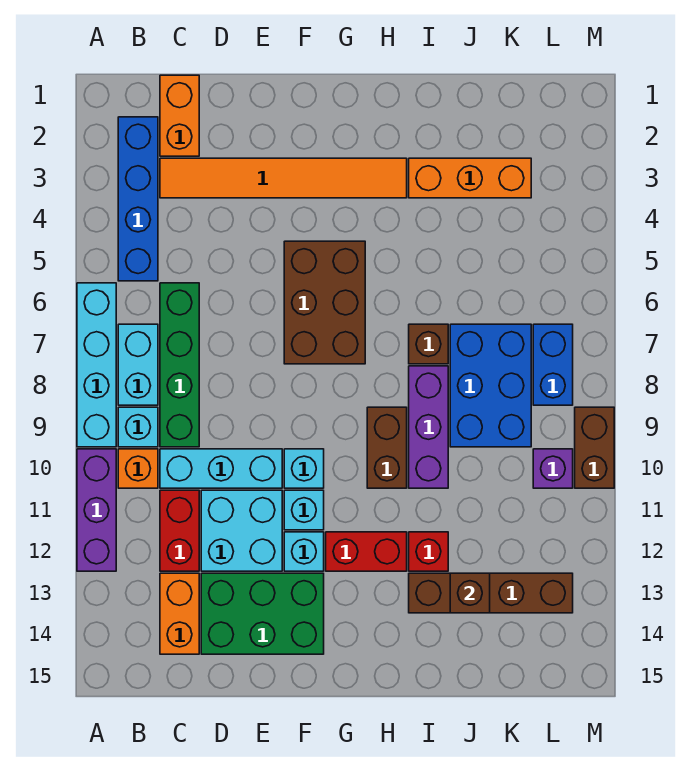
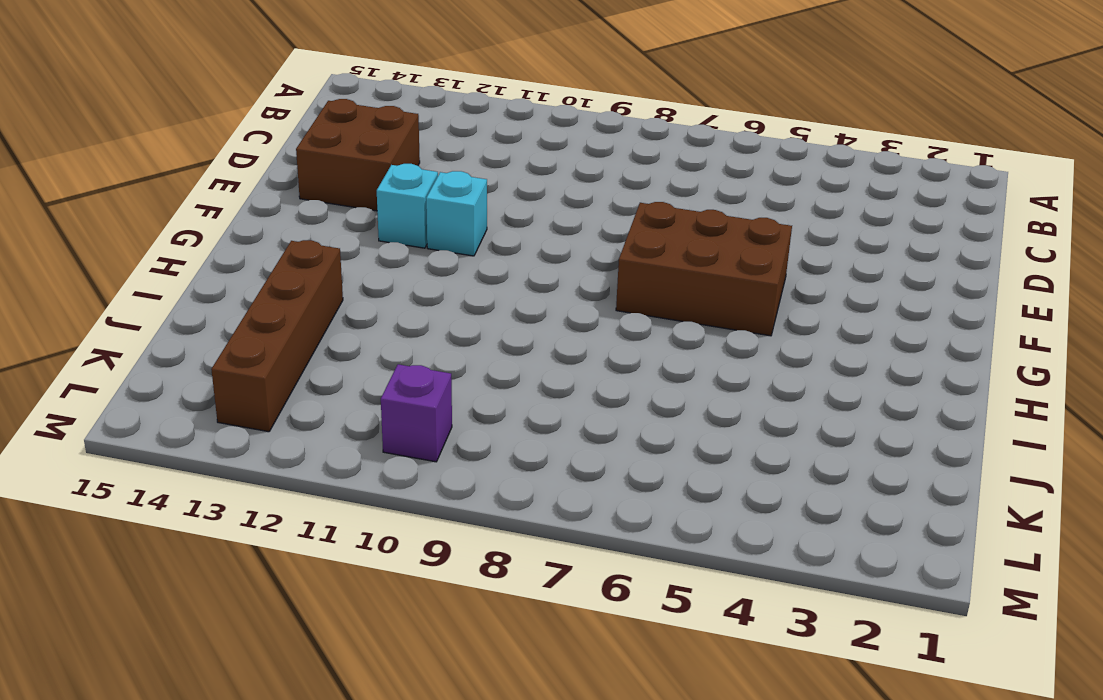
brown brick D13:E14 level 1 -> green brick D13:F14 level 1
none -> cyan brick A6:A9 level 1
none -> purple brick A10:A12 level 1
none -> blue brick B2:B5 level 1
none -> cyan brick B7:B8 level 1

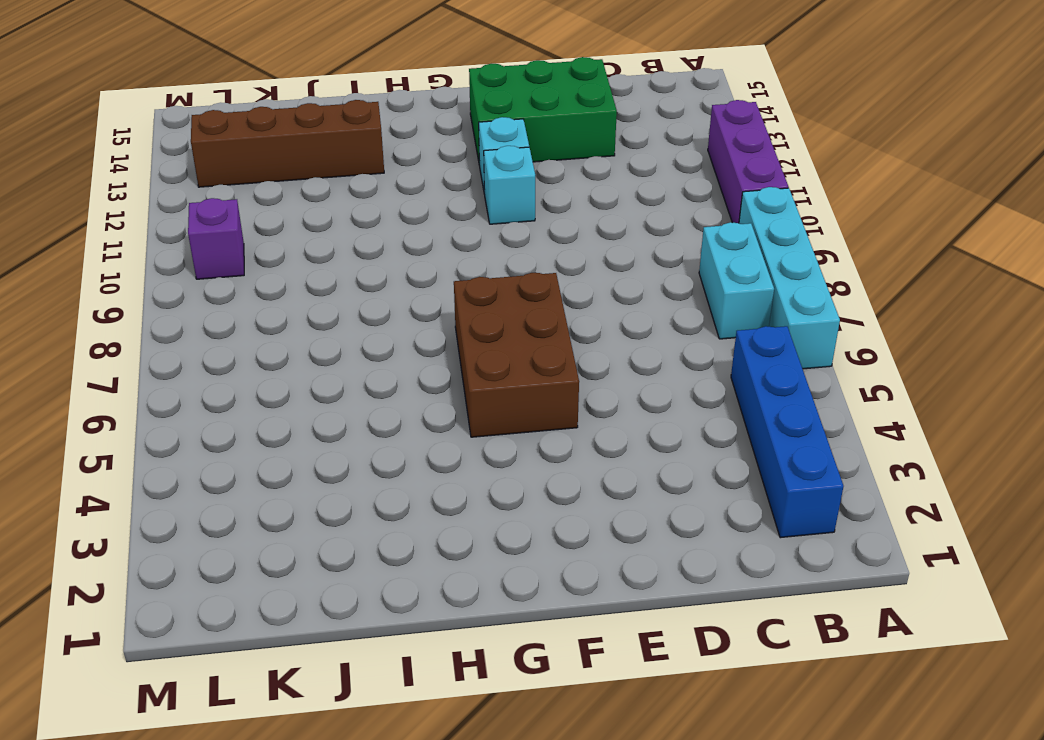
none -> cyan brick B9 level 1
none -> orange brick B10 level 1
none -> orange brick C1:C2 level 1
none -> orange tile C3:H3 level 1

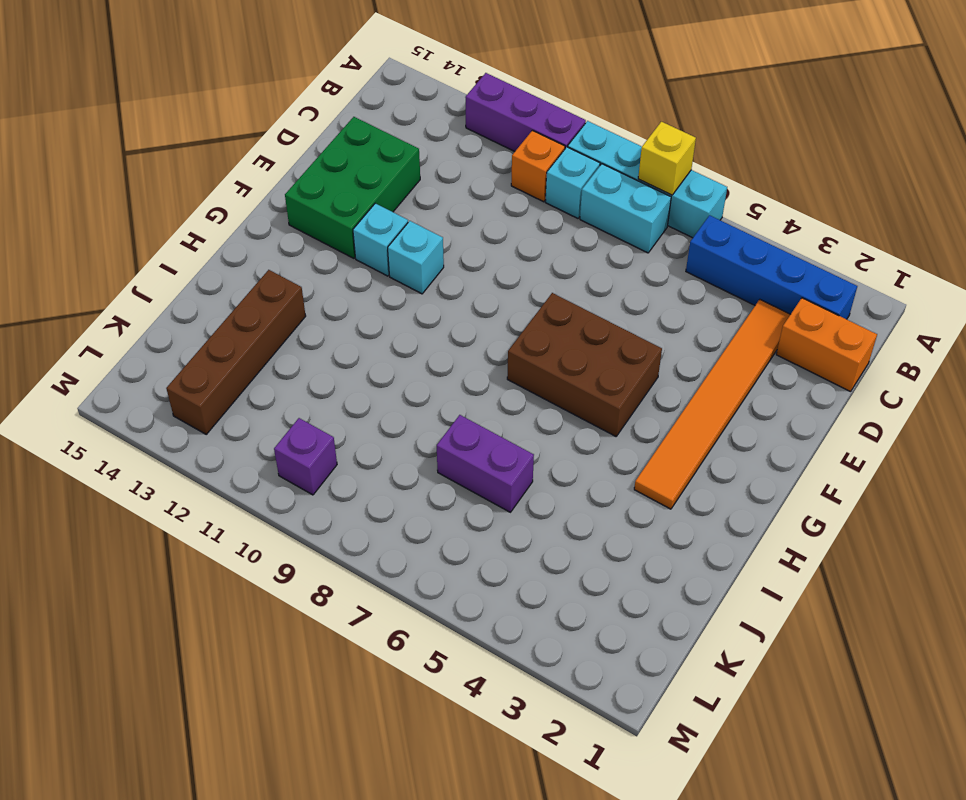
yellow brick A7 level 2 -> none
purple brick J6:J7 level 1 -> blue brick J7:K9 level 1
none -> green brick C6:C9 level 1
none -> cyan brick C10:E10 level 1
none -> red brick C11:C12 level 1
none -> orange brick C13:C14 level 1

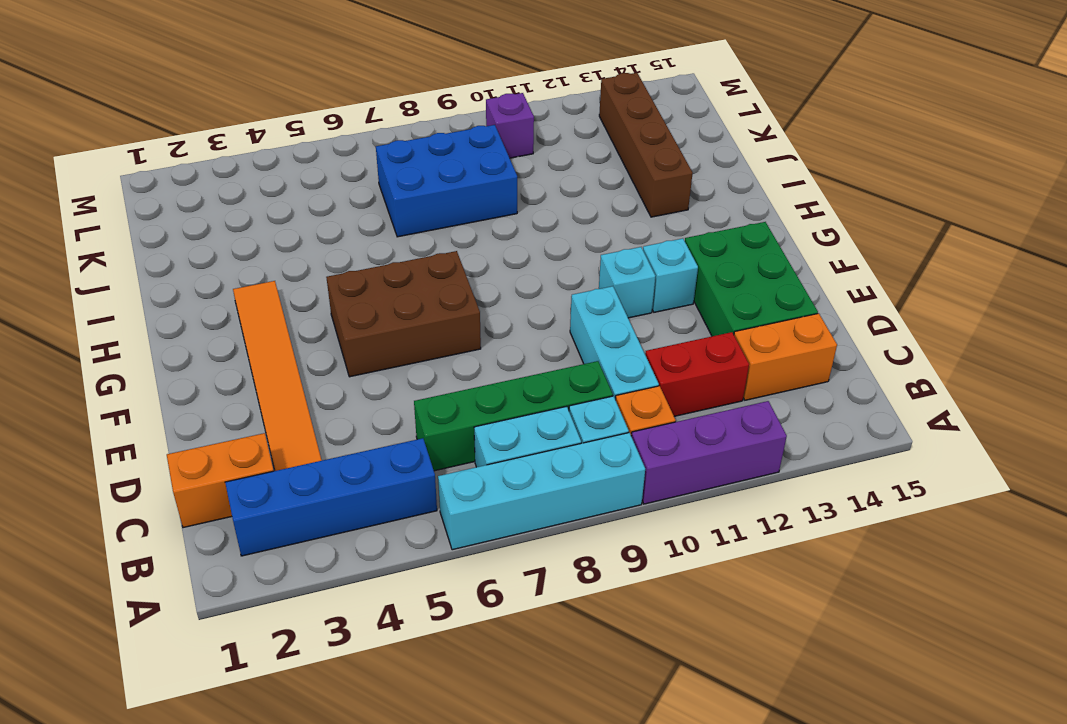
none -> cyan brick D11:E12 level 1
none -> cyan brick F10 level 1
none -> red brick G12:H12 level 1
none -> brown brick H9:H10 level 1

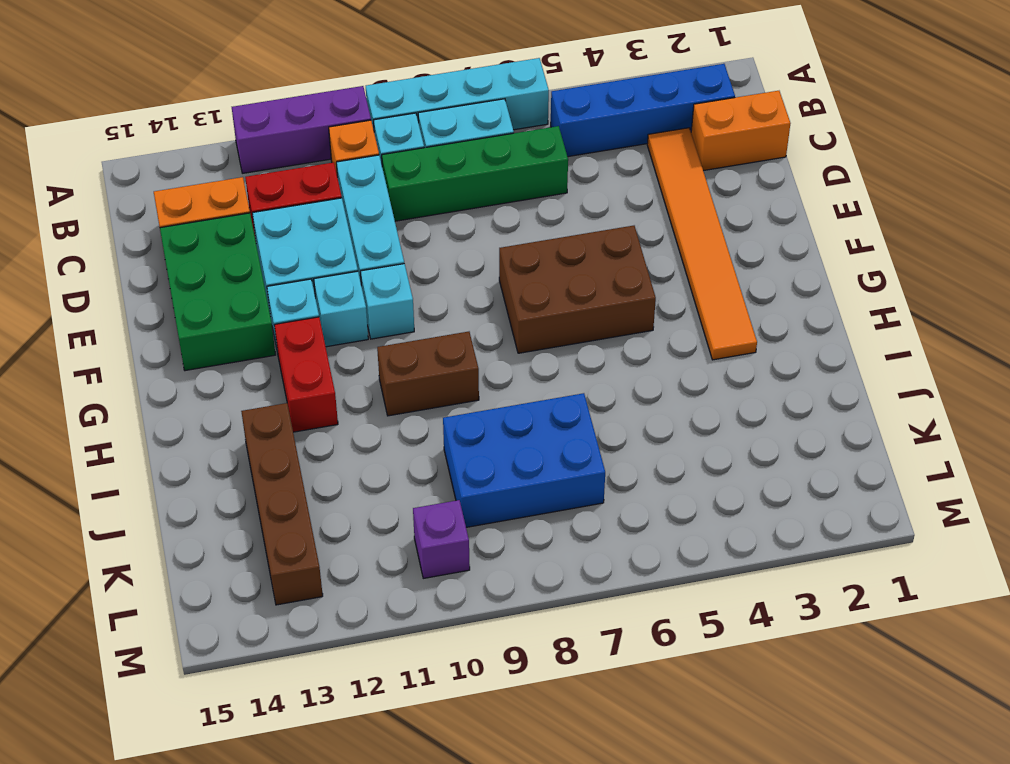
none -> orange brick I3:K3 level 1
none -> brown brick I7 level 1
none -> purple brick I8:I10 level 1
none -> red brick I12 level 1

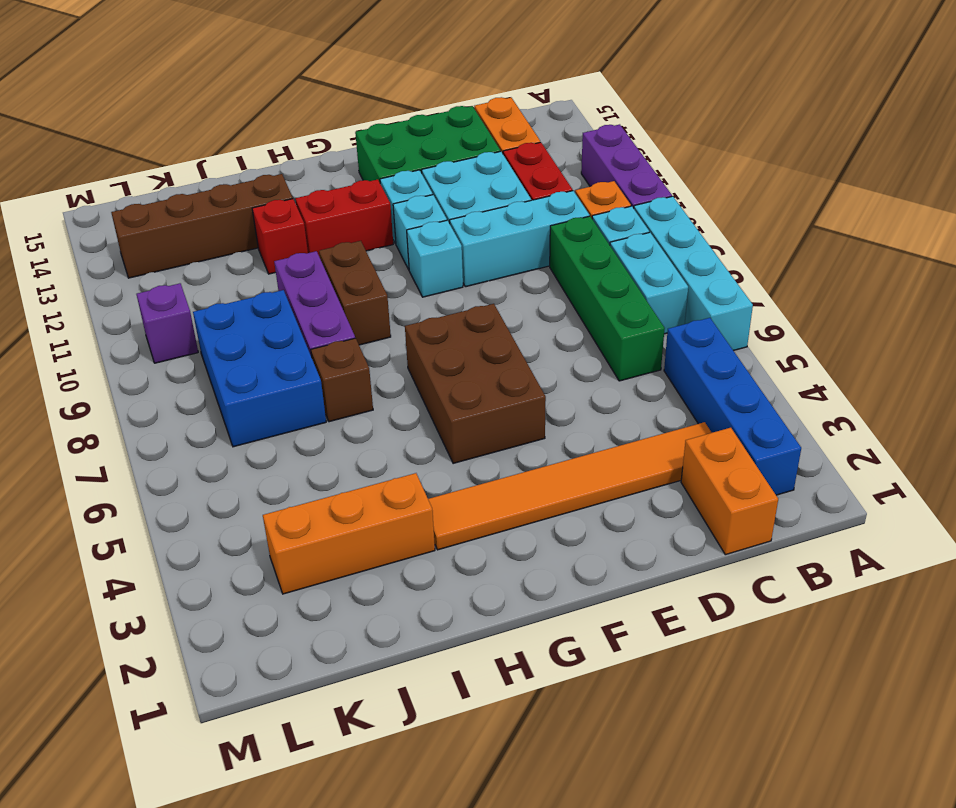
none -> blue brick L7:L8 level 1
none -> brown brick M9:M10 level 1
none -> brown brick J13 level 2

